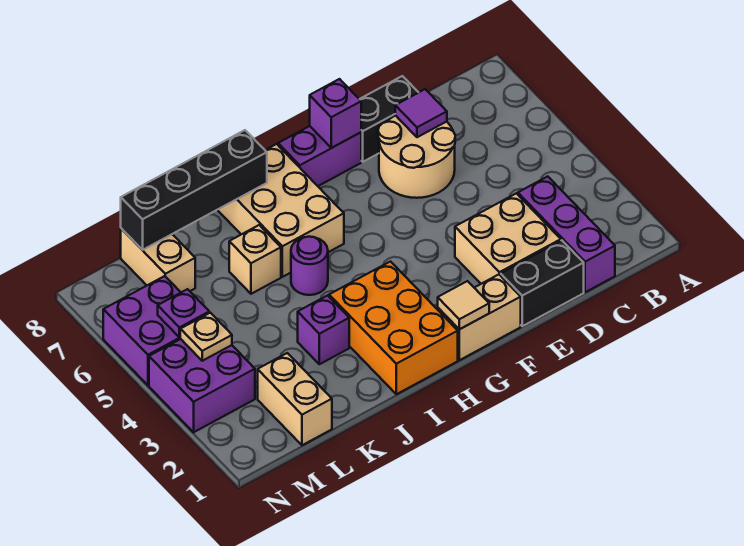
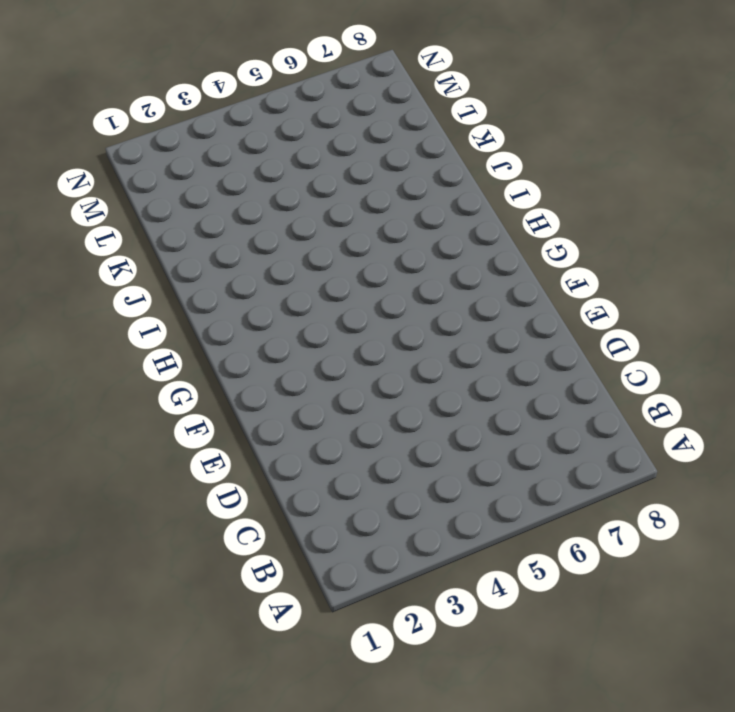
none -> purple brick C1:C3 level 1
none -> black brick D1:E1 level 1
none -> tan brick D2:E3 level 1

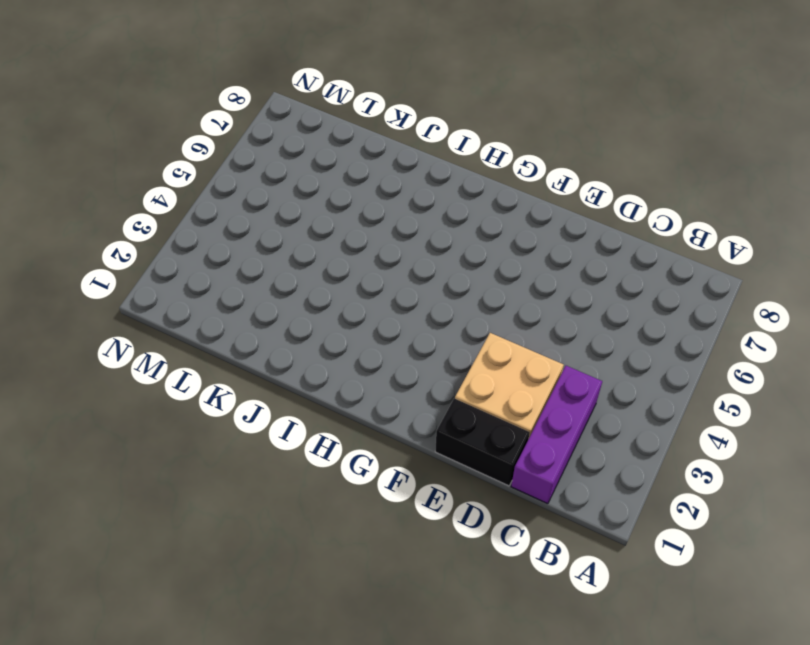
none -> tan round brick D6:E7 level 1
none -> black brick D8:E8 level 1
none -> tan brick F1:G1 level 1

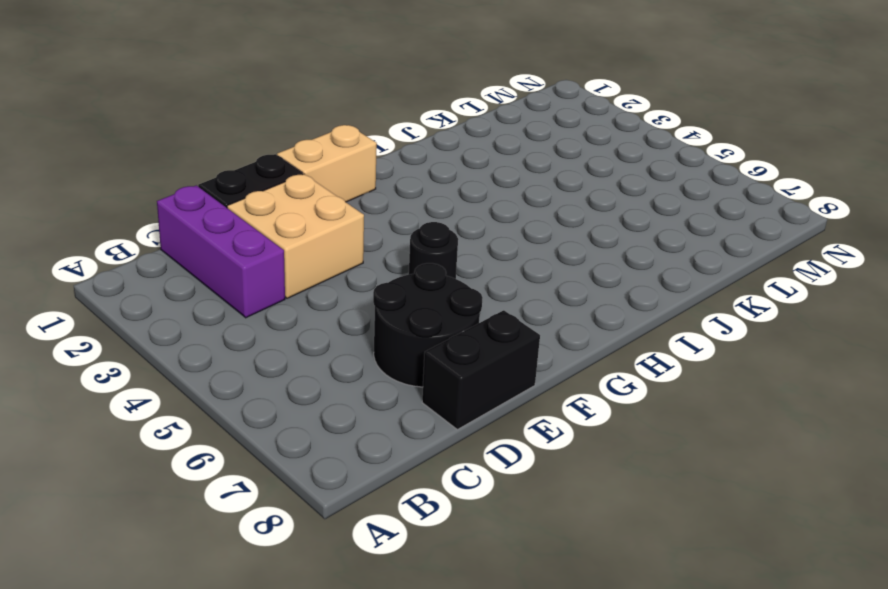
black round brick D6:E7 level 1 -> tan round brick D6:E7 level 1
black round brick F5 level 1 -> none
none -> purple brick F8:G8 level 1
none -> orange brick H1:I3 level 1
none -> tan brick H6:I8 level 1

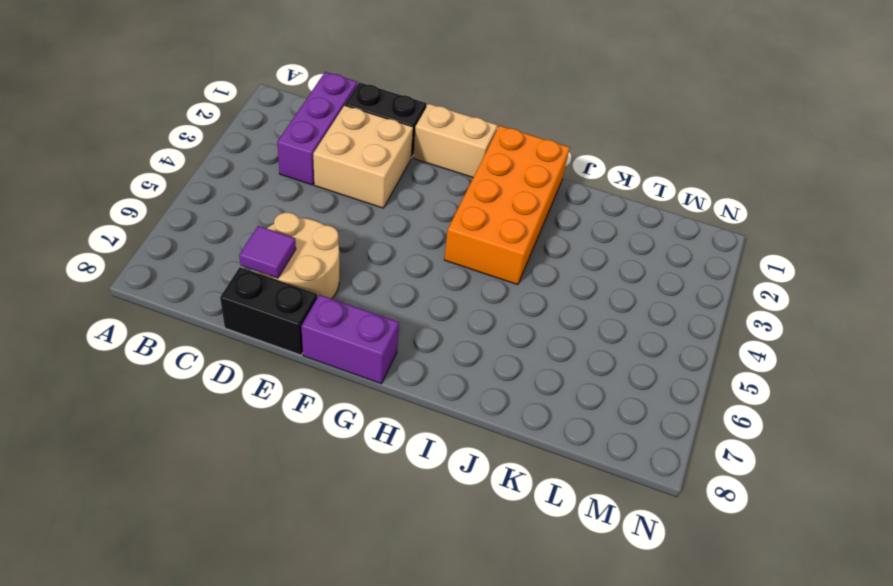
orange brick H1:I4 level 1 -> orange brick H1:I3 level 1
none -> tan brick H6:I8 level 1
none -> purple round brick I5 level 1
none -> purple brick J3 level 1

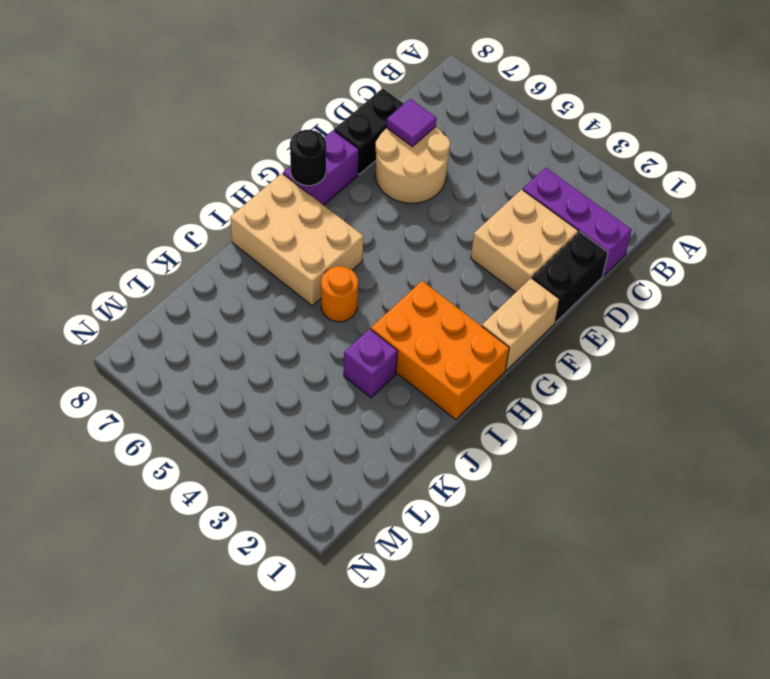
black round brick G8 level 2 -> none
orange round brick I5 level 1 -> purple round brick I5 level 1
none -> tan brick J6 level 1
none -> tan brick L1:L2 level 1
none -> tan brick L7:L8 level 1

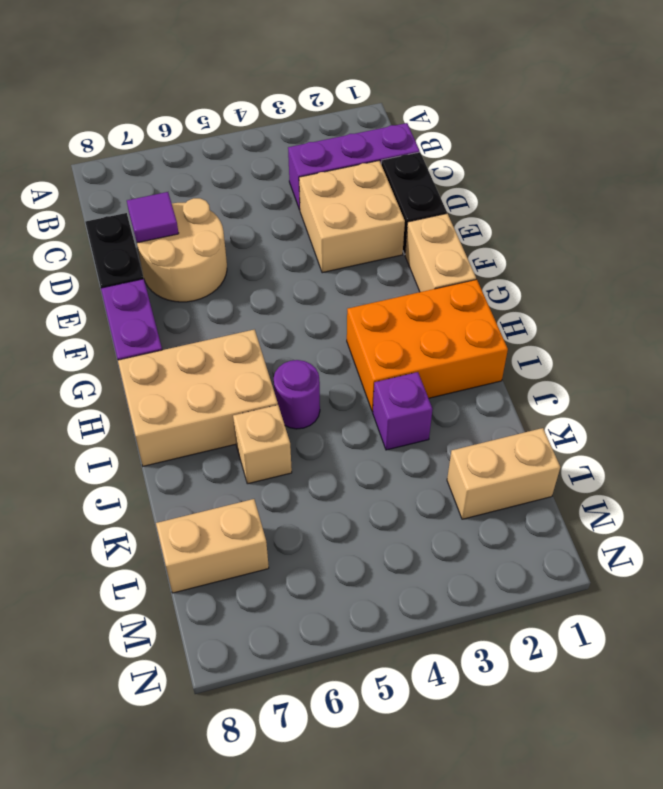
none -> purple brick M3:N4 level 1
none -> purple brick M5:N6 level 1
none -> purple brick F8 level 2

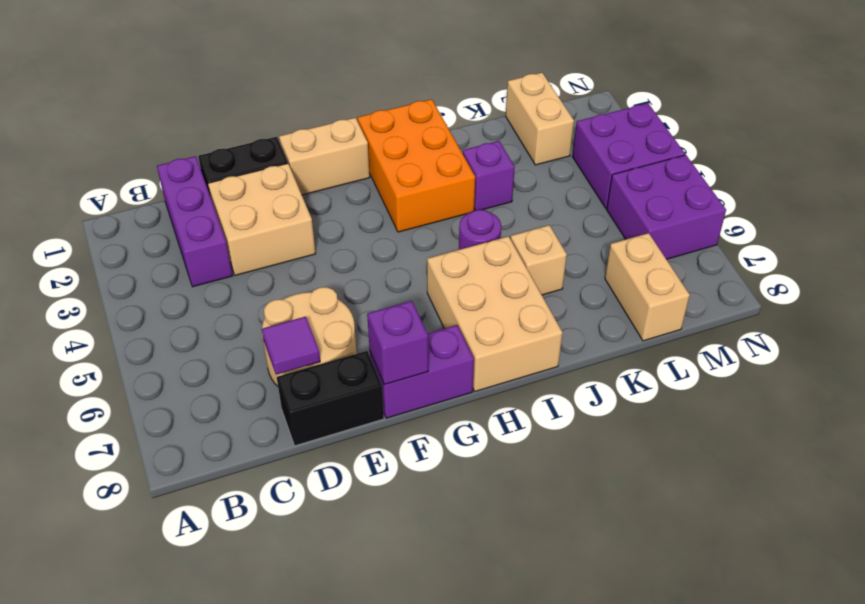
none -> tan tile G1 level 2
none -> black brick I8:L8 level 2
none -> tan plate M4 level 2

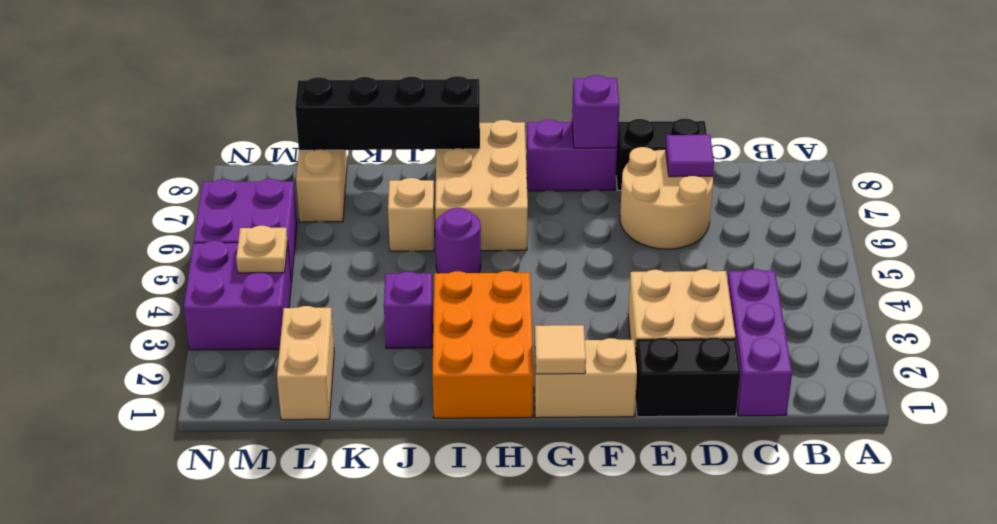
none -> purple plate M5 level 2

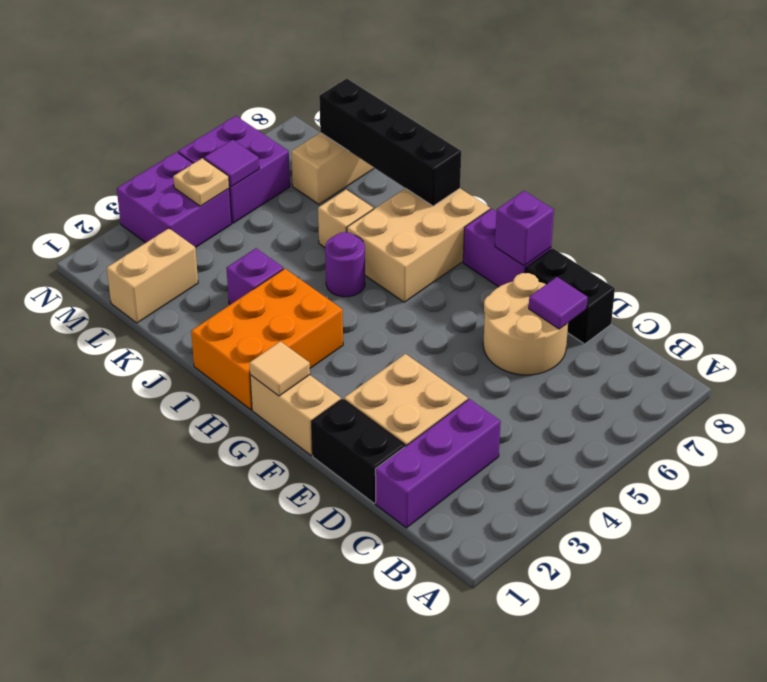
purple tile M5 level 2 -> purple plate M5 level 2

